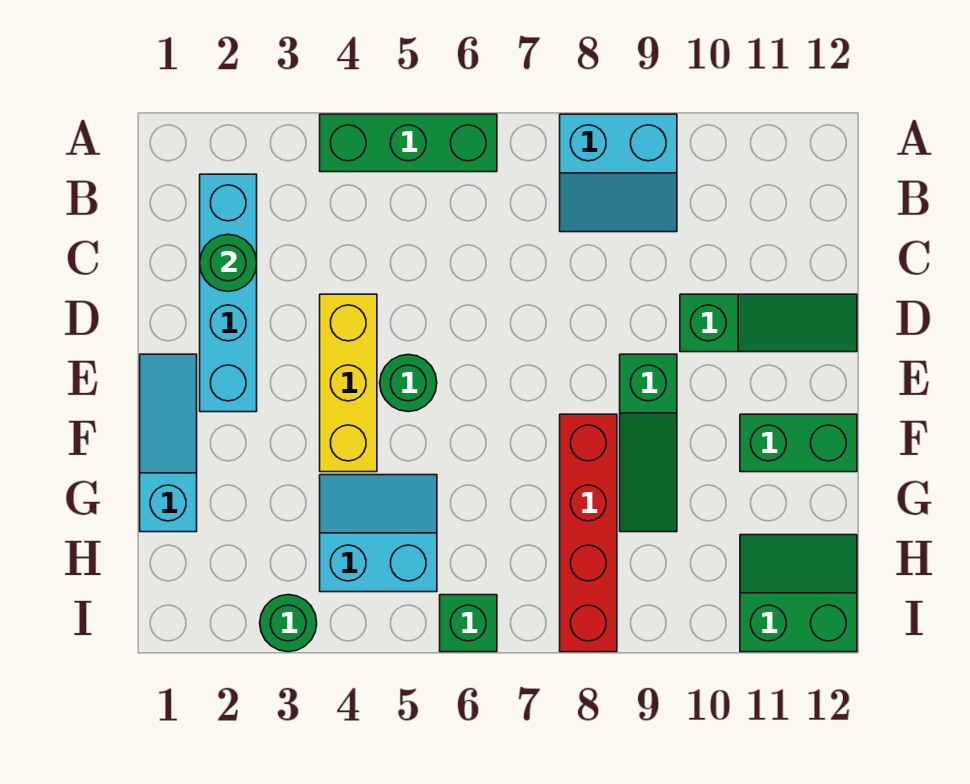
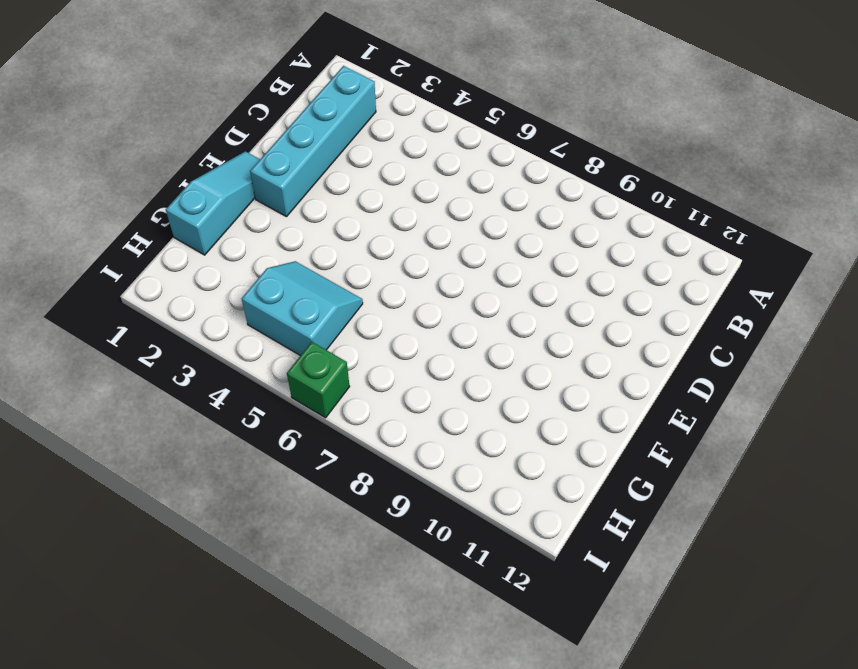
none -> green brick A4:A6 level 1
none -> cyan slope A8:B9 level 1 top A
none -> yellow brick D4:F4 level 1

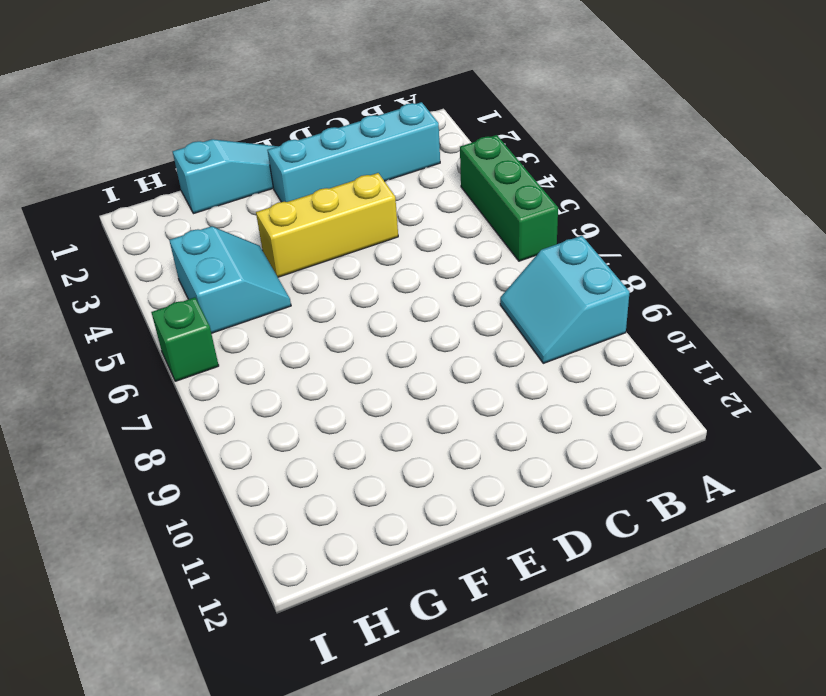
none -> green slope D10:D12 level 1 top 10
none -> green round brick E5 level 1
none -> green slope E9:G9 level 1 top E

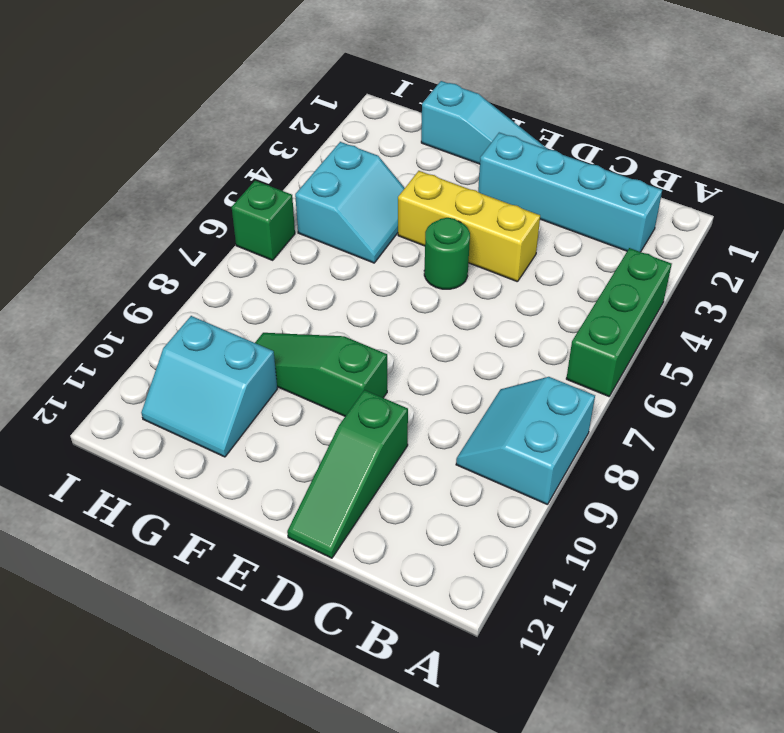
cyan slope G10:H11 level 1 top 10 -> green slope H11:I12 level 1 top I
none -> red brick F8:I8 level 1
none -> green brick F11:F12 level 1
none -> green round brick I3 level 1

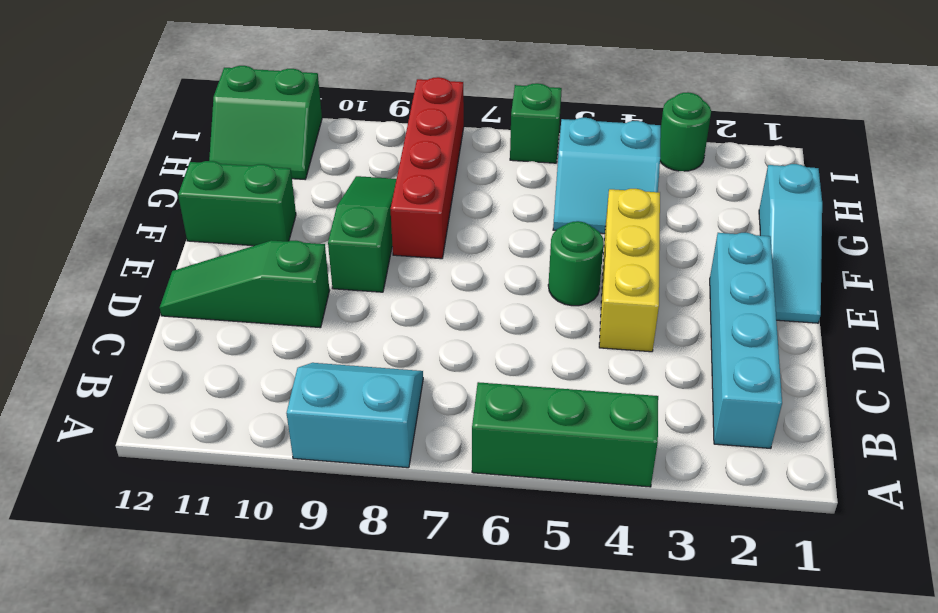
none -> green round brick C2 level 2

